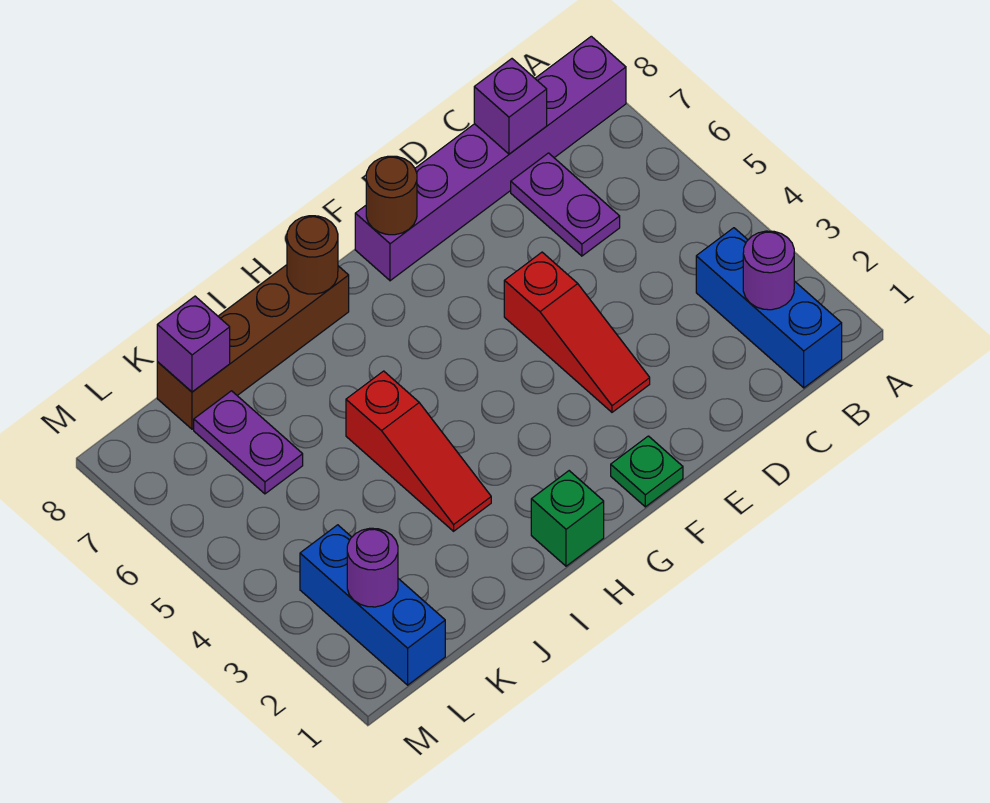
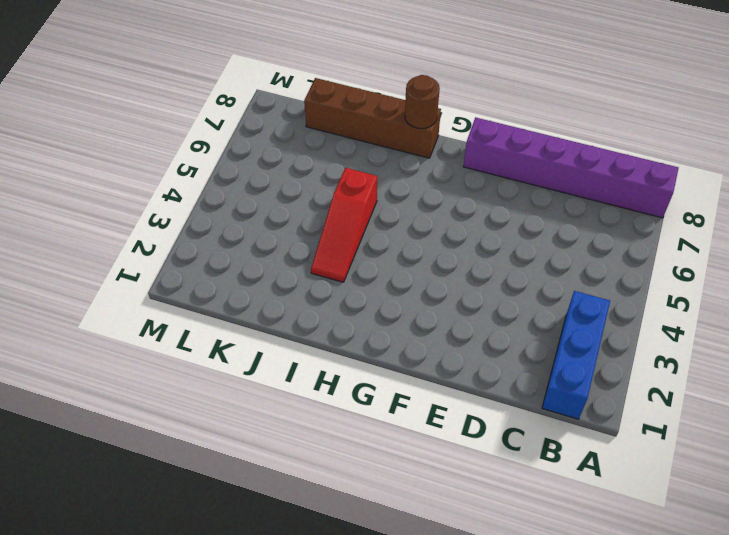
none -> purple plate C6:C7 level 1
none -> red slope E3:E5 level 1 top 5
none -> green plate F1 level 1

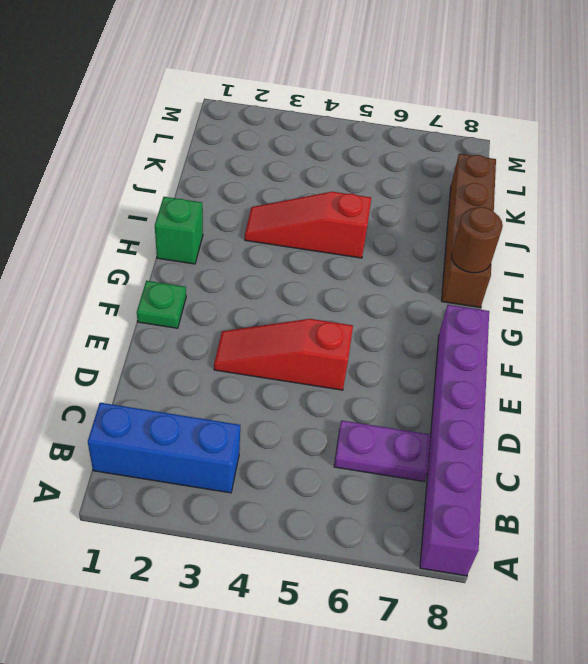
none -> purple plate K6:K7 level 1
none -> blue brick L1:L3 level 1
none -> purple round brick B2 level 2

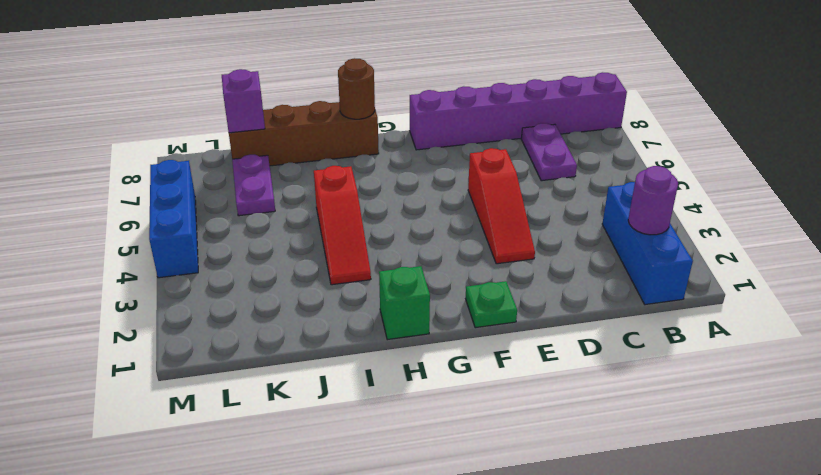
blue brick M4:M6 level 1 -> blue brick L1:L3 level 1
none -> purple brick C8 level 2
none -> brown round brick F8 level 2
none -> purple round brick L2 level 2

